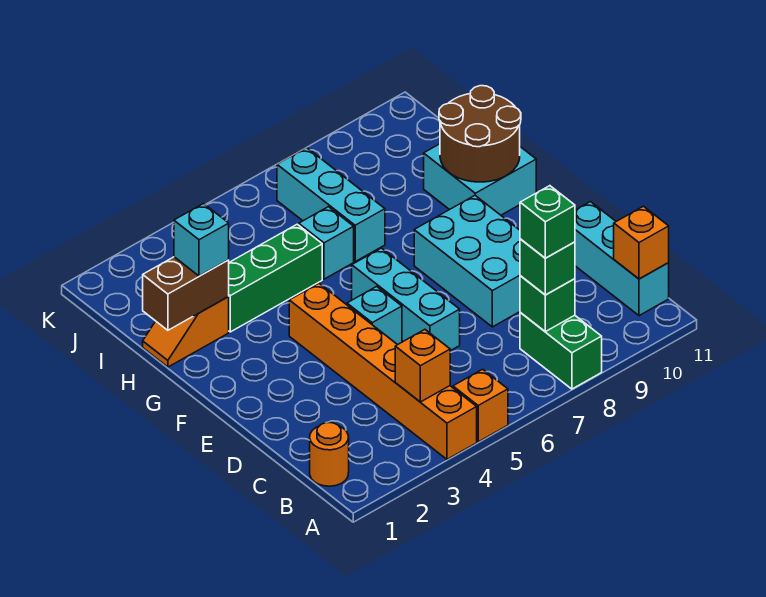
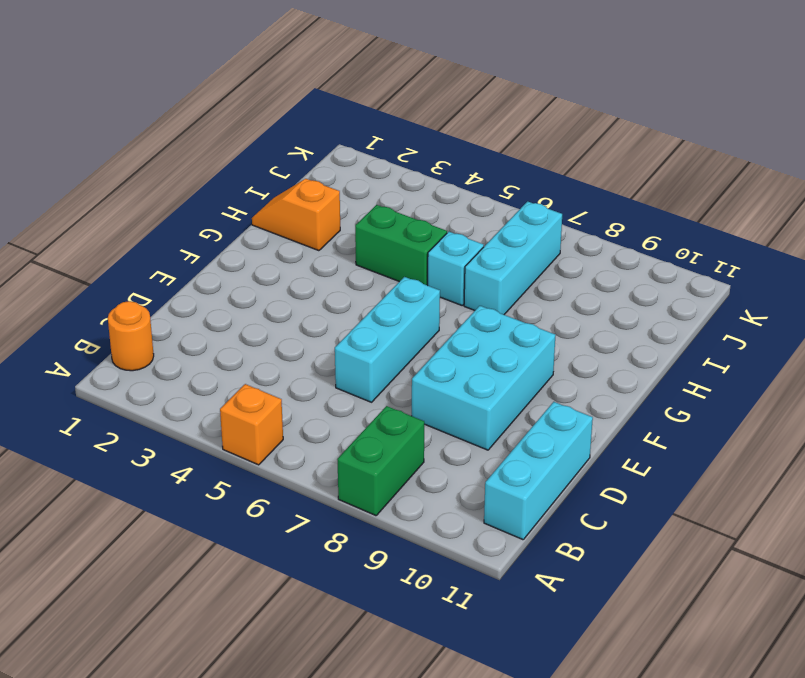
green brick H4:H5 level 1 -> green brick H3:H5 level 1
none -> orange brick A4:F4 level 1
none -> cyan brick E5 level 1
none -> cyan brick G10:H11 level 1

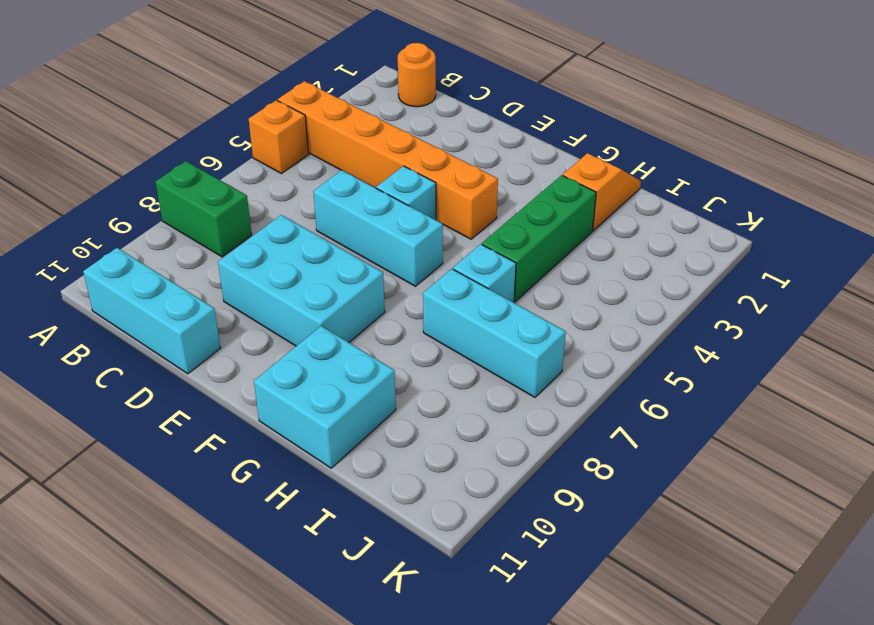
none -> orange brick B4 level 2
none -> green brick B8 level 2
none -> orange brick B11 level 2

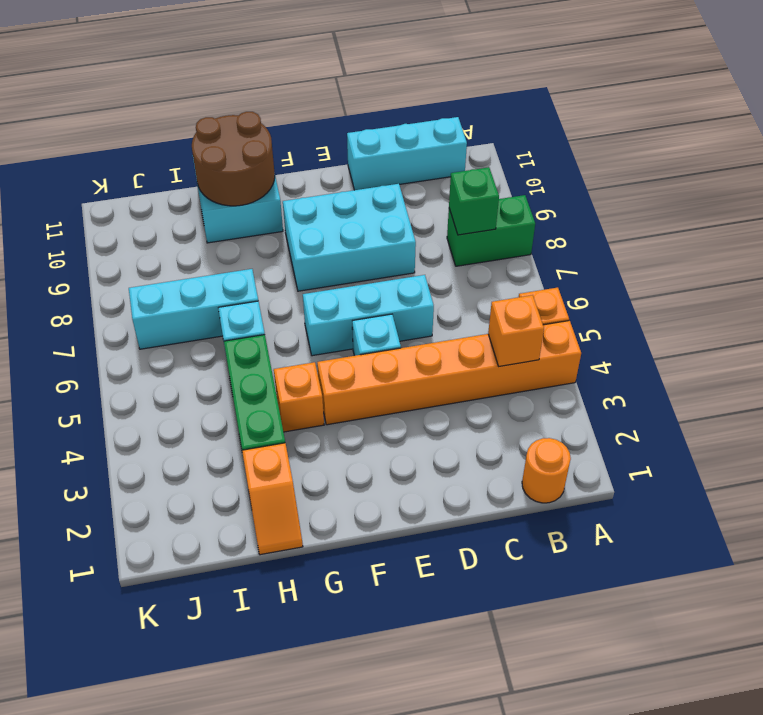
orange brick G4 level 1 -> orange brick B11 level 2
none -> brown brick H1:H2 level 2
none -> green brick B8 level 3
none -> cyan brick H2 level 3

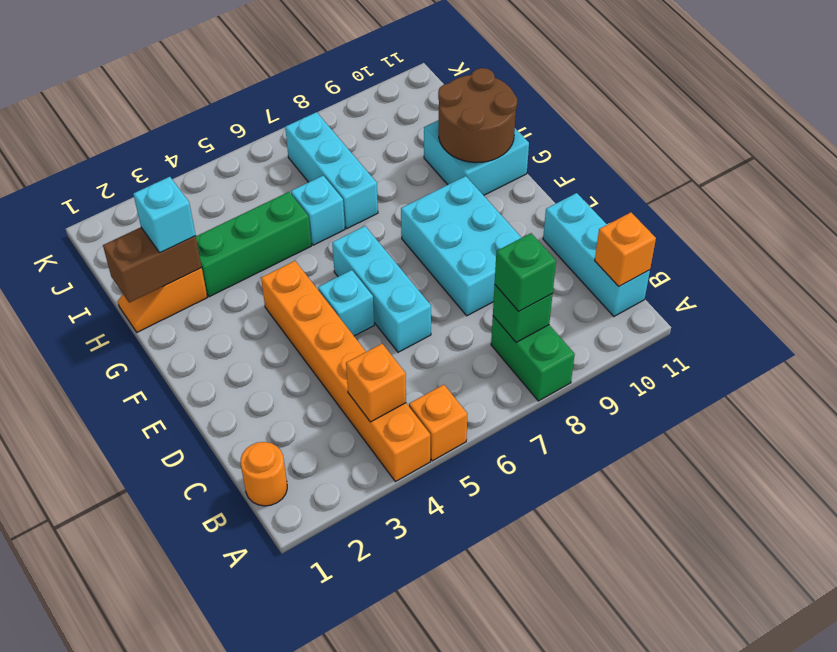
none -> green brick B8 level 4

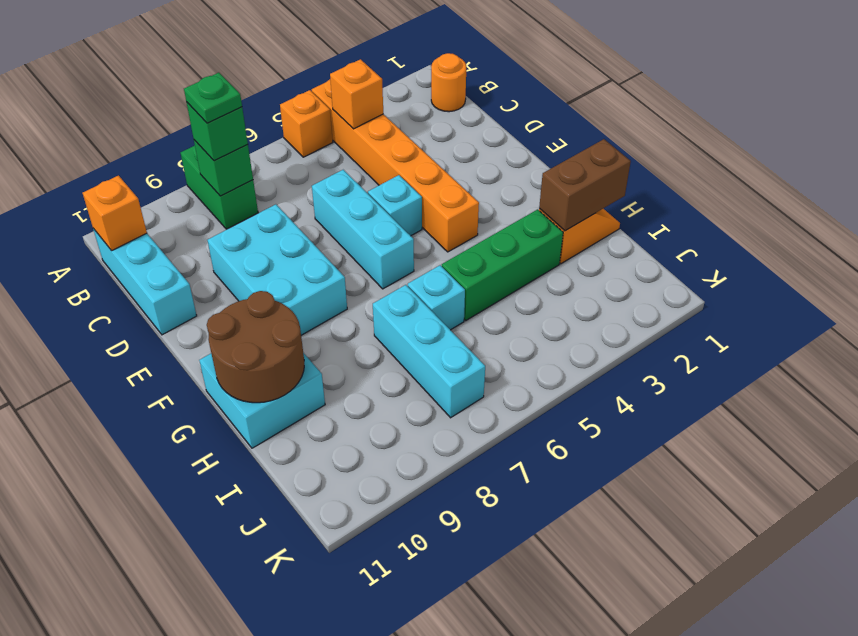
green plate B8 level 4 -> green brick B8 level 4
none -> cyan brick H2 level 3

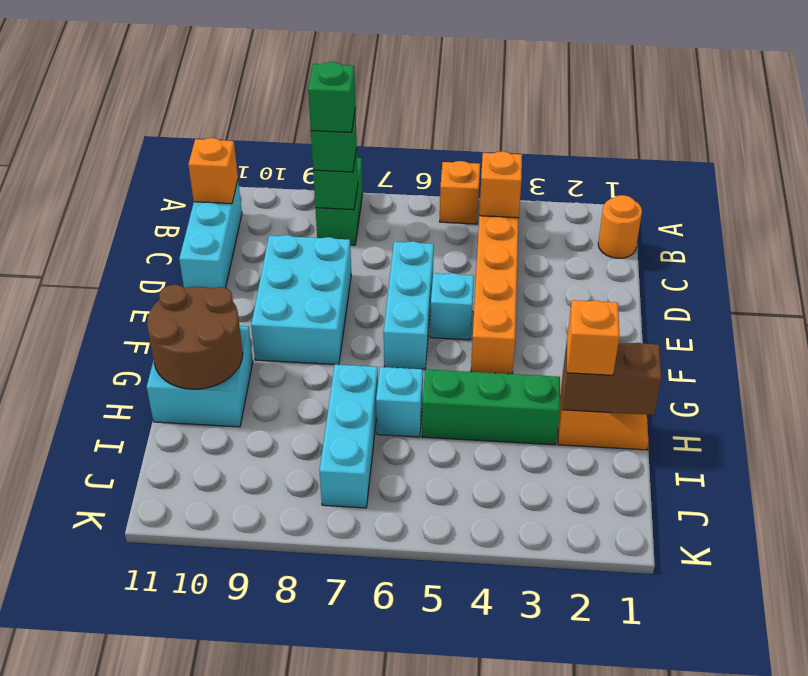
orange brick H2 level 3 -> cyan brick H2 level 3

